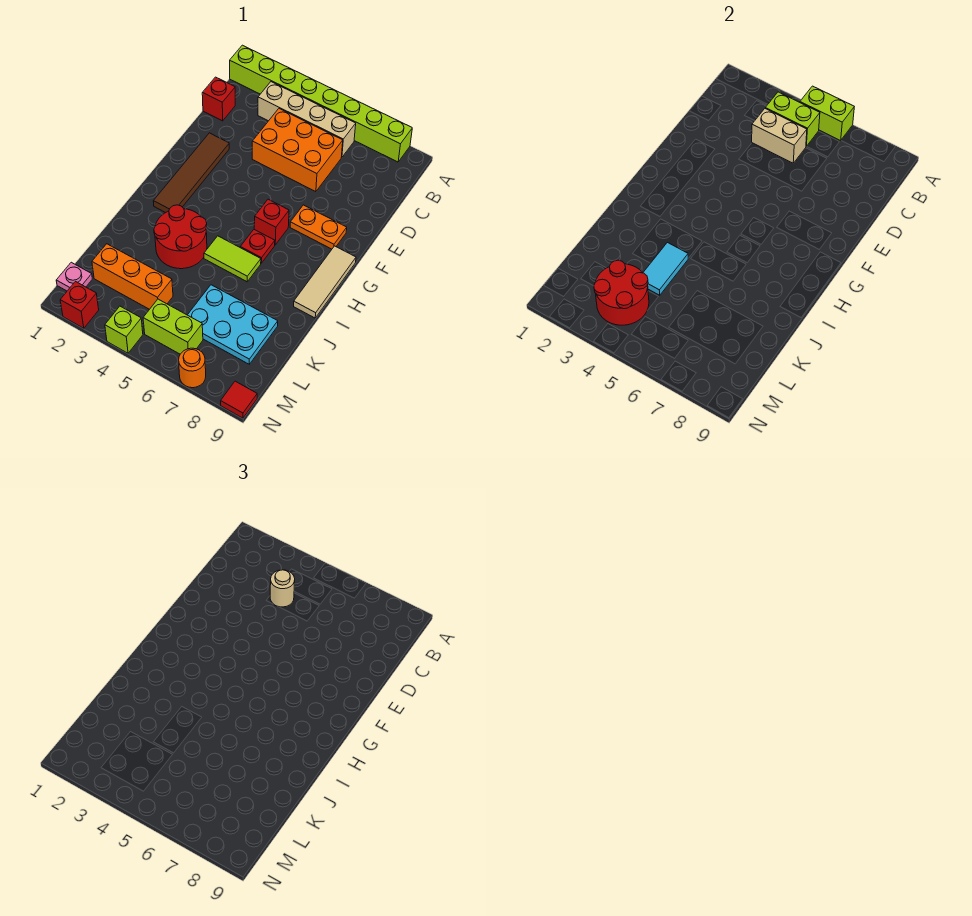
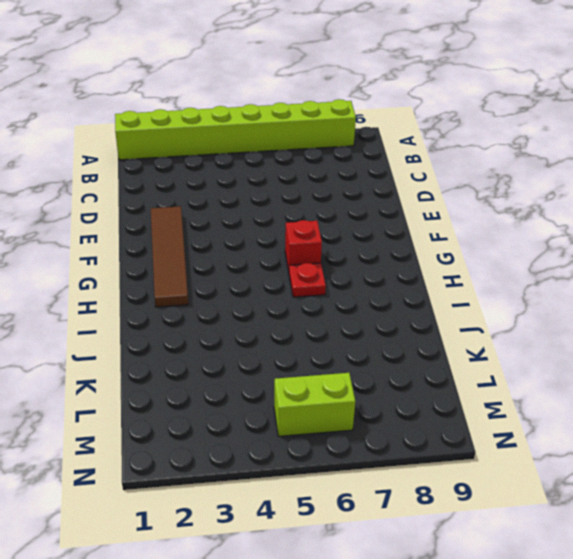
none -> tan brick B3:B6 level 1
none -> red brick C1 level 1
none -> orange brick C4:D6 level 1

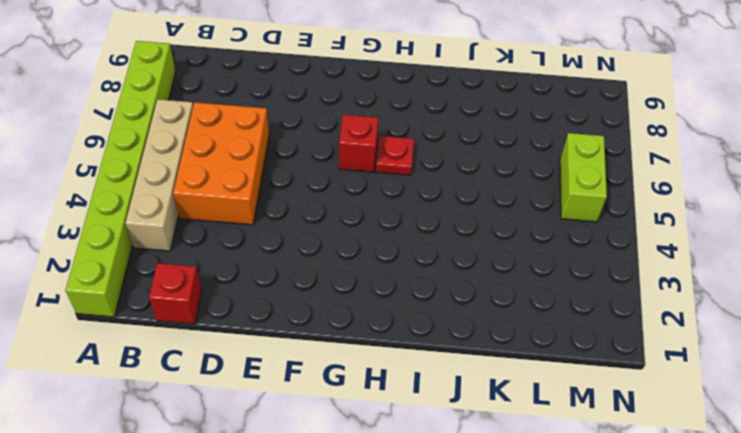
none -> brown tile E2:H2 level 1
none -> orange plate F7:F8 level 1
none -> tan tile G9:I9 level 1

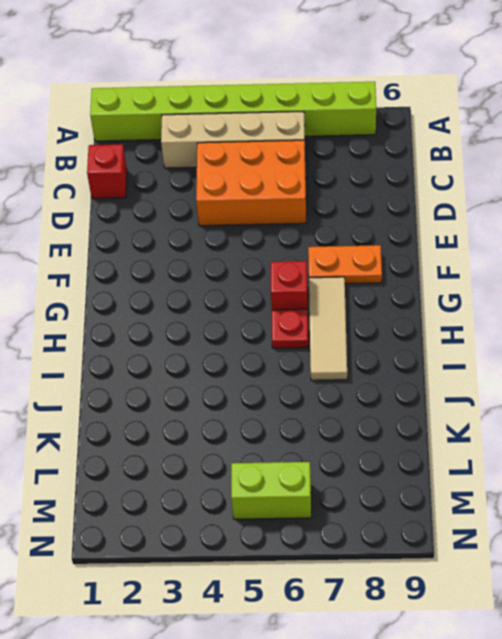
tan tile G7:I7 level 1 -> tan tile G9:I9 level 1
none -> brown tile E2:H2 level 1
none -> red round brick I3:J4 level 1
none -> lime tile I5:I6 level 1

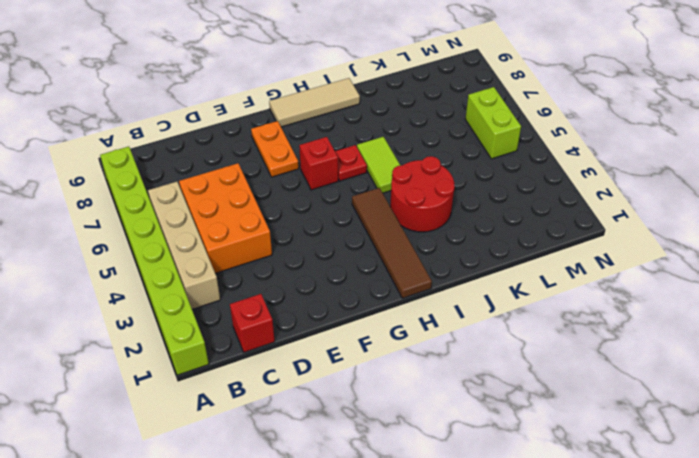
brown tile H1:H4 level 1 -> brown tile E2:H2 level 1
none -> cyan plate K6:L8 level 1
none -> orange brick L2:L4 level 1
none -> pink plate M1 level 1

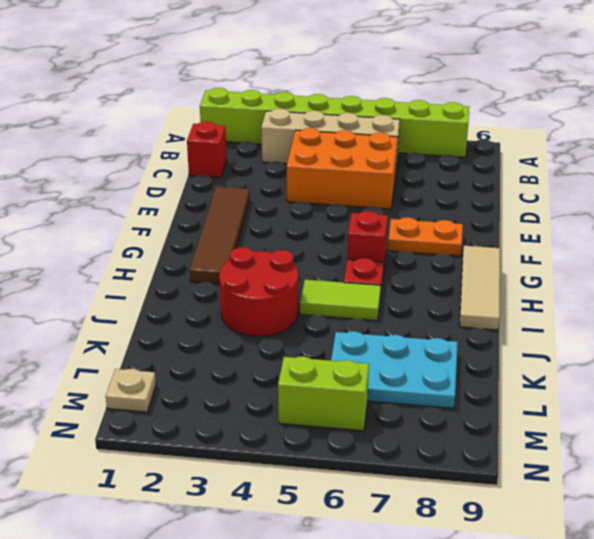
tan plate M1 level 1 -> pink plate M1 level 1
none -> orange brick L2:L4 level 1
none -> red brick N2 level 1
none -> lime brick N4 level 1

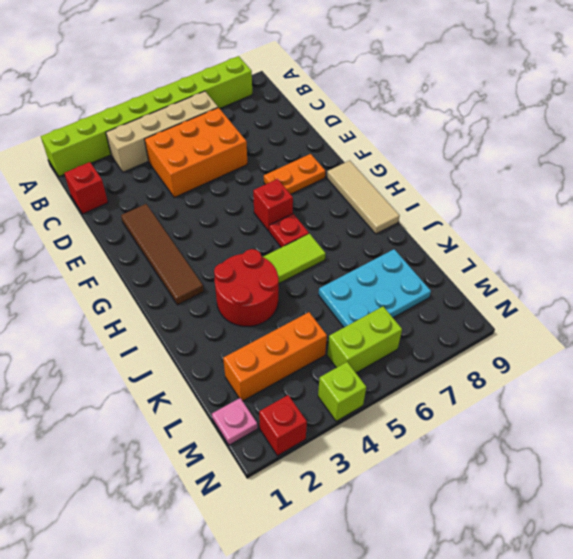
none -> orange round brick N7 level 1
none -> red tile N9 level 1
none -> lime brick A5:A6 level 2

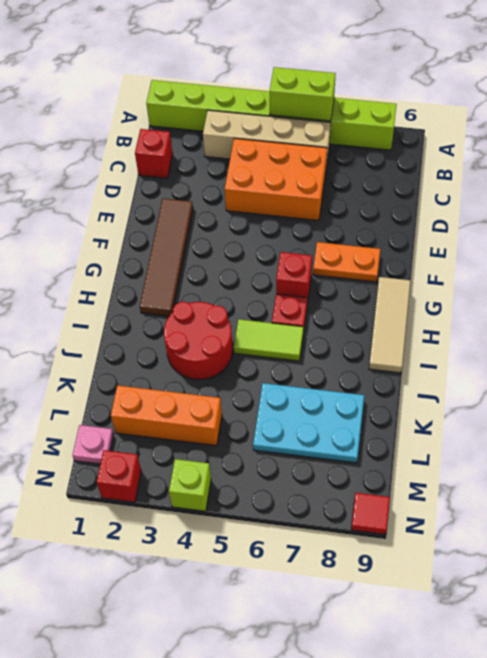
none -> lime brick M5:M6 level 1
none -> orange round brick N7 level 1
none -> lime brick B4:B5 level 2

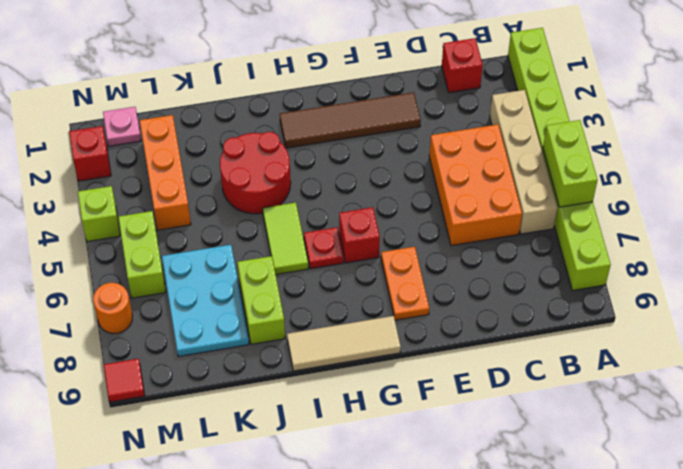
lime brick J7:J8 level 1 -> lime brick B4:B5 level 2
none -> tan brick C4:C5 level 2
none -> cyan tile J4:K4 level 2
none -> red round brick L3:M4 level 2

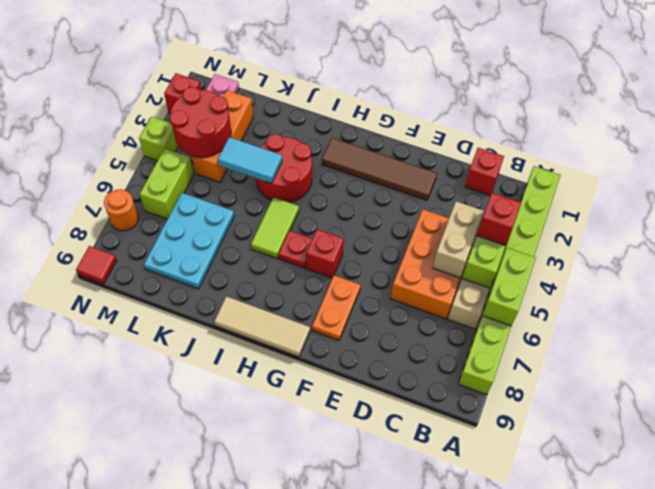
red brick B4 level 3 -> none
none -> tan round brick C4 level 3

